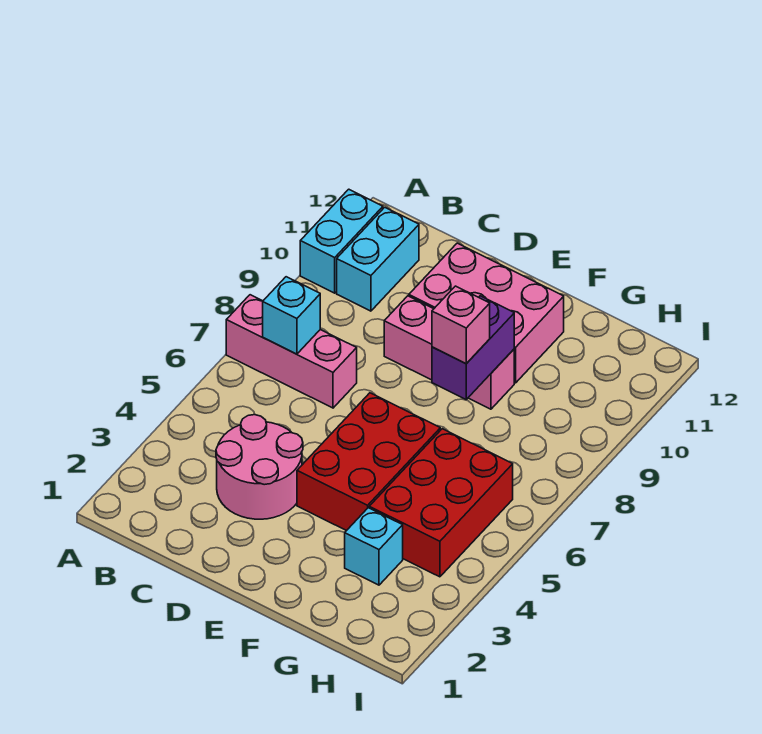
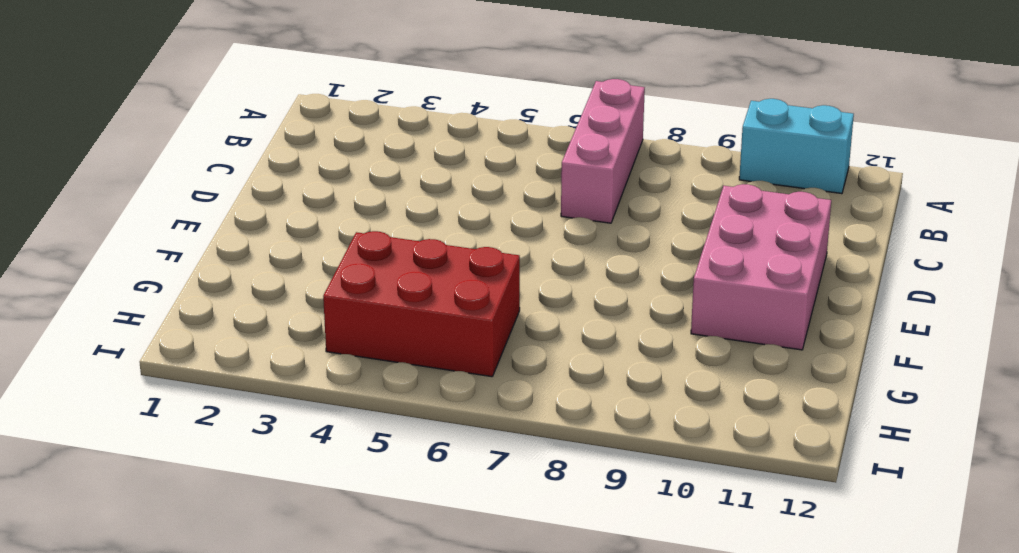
none -> cyan brick B10:B11 level 1
none -> pink round brick C3:D4 level 1
none -> pink brick D9:F9 level 1

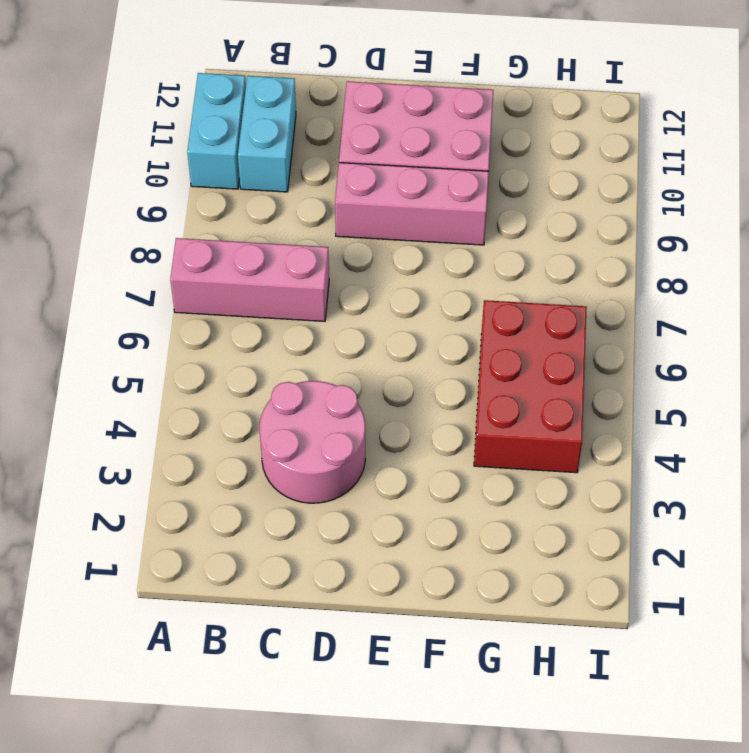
none -> red brick E4:F6 level 1
none -> cyan brick G3 level 1
none -> cyan brick B7 level 2

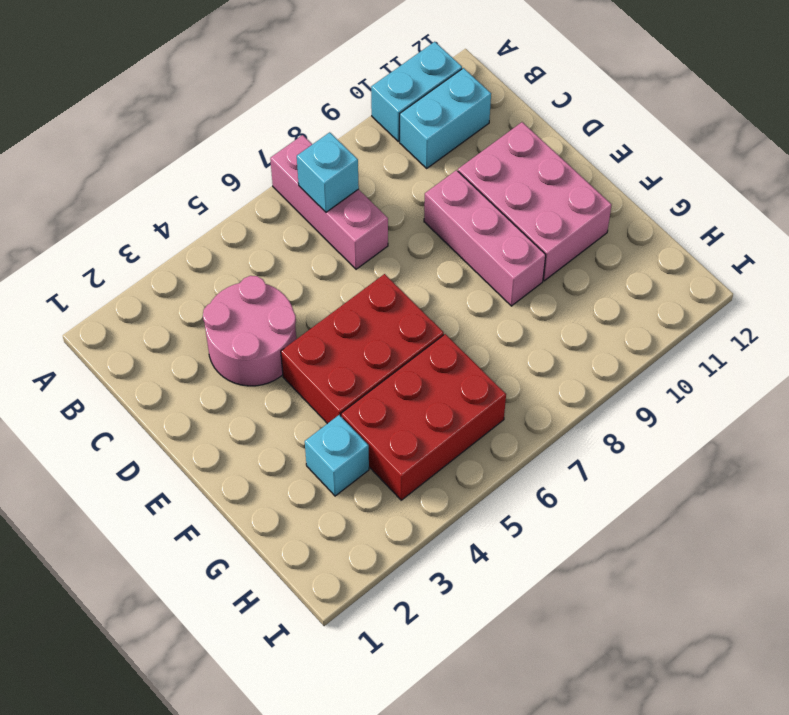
none -> purple brick F8:F9 level 2
none -> pink brick F8 level 3

